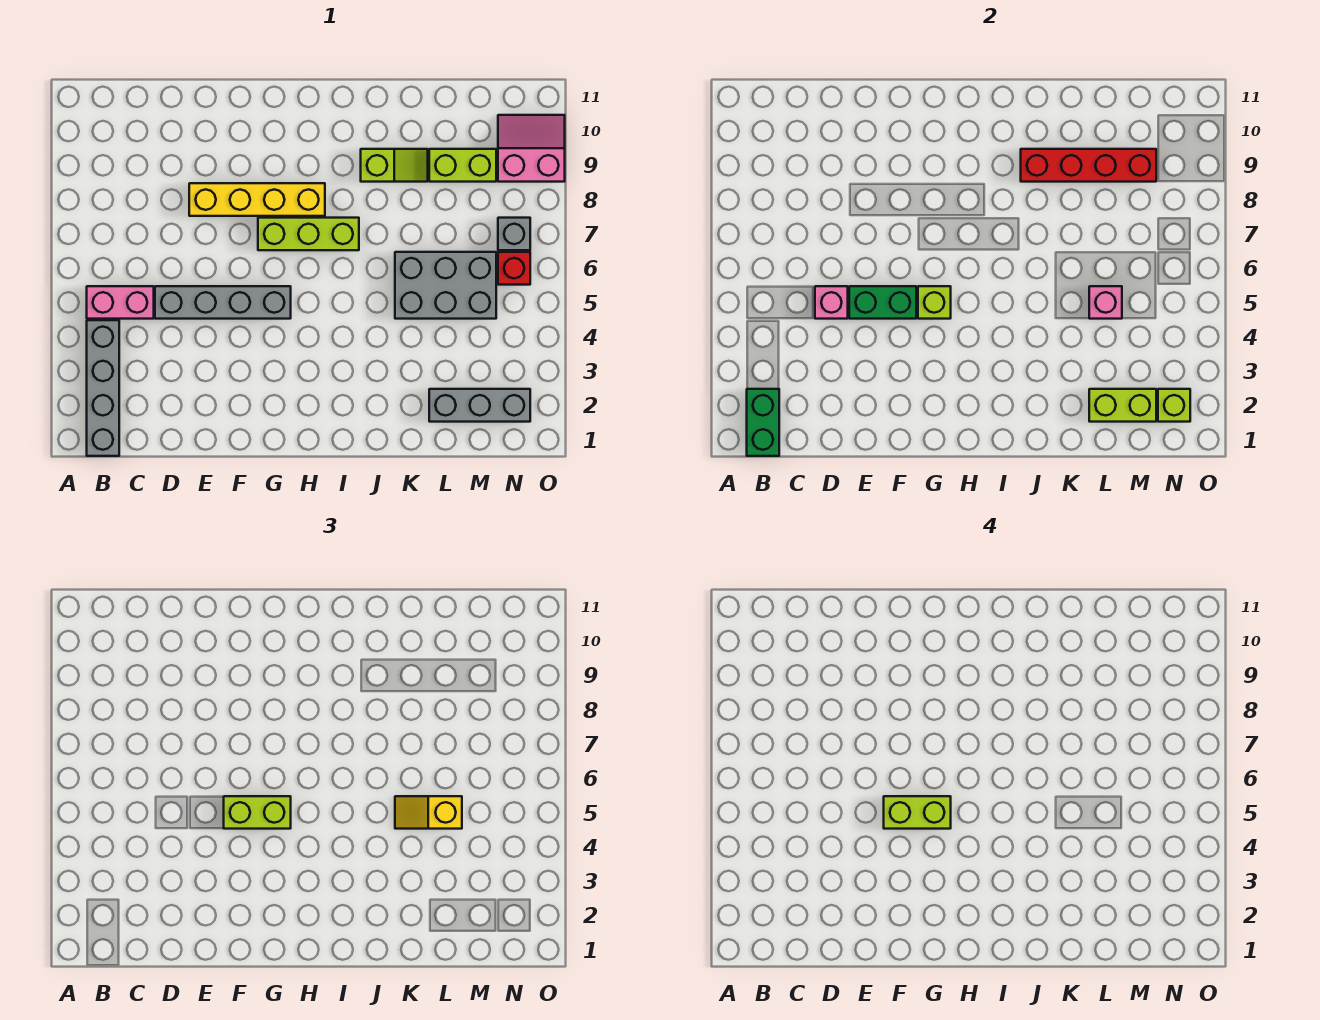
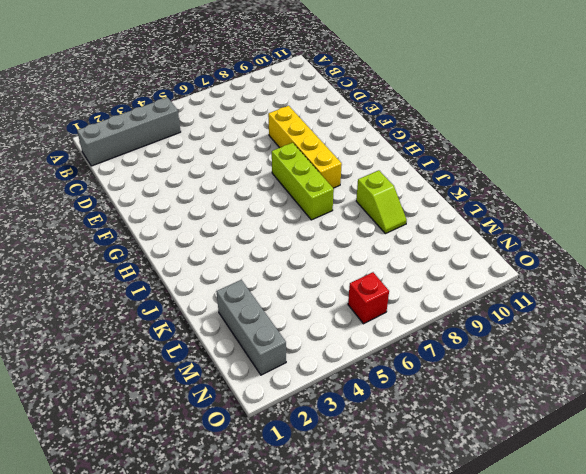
none -> pink brick B5:C5 level 1
none -> grey brick D5:G5 level 1
none -> grey brick K5:M6 level 1

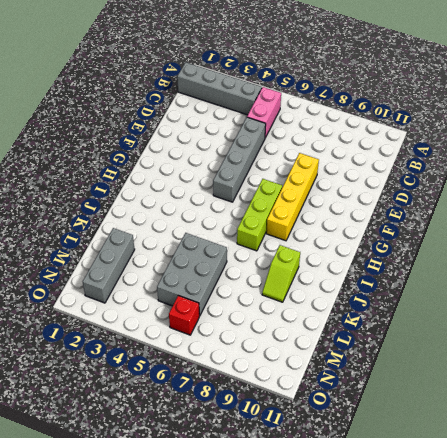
none -> lime brick L9:M9 level 1
none -> grey brick N7 level 1
none -> pink slope N9:O10 level 1 top 9

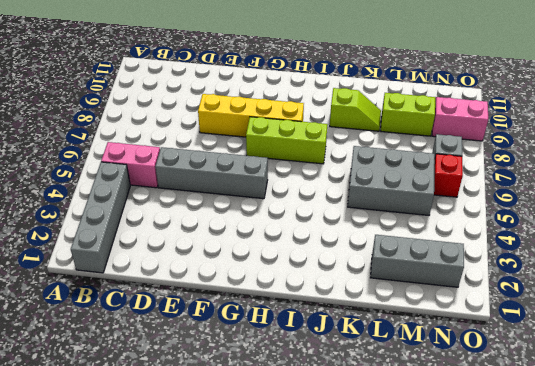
none -> green brick B1:B2 level 2
none -> pink brick D5 level 2
none -> green brick E5:F5 level 2

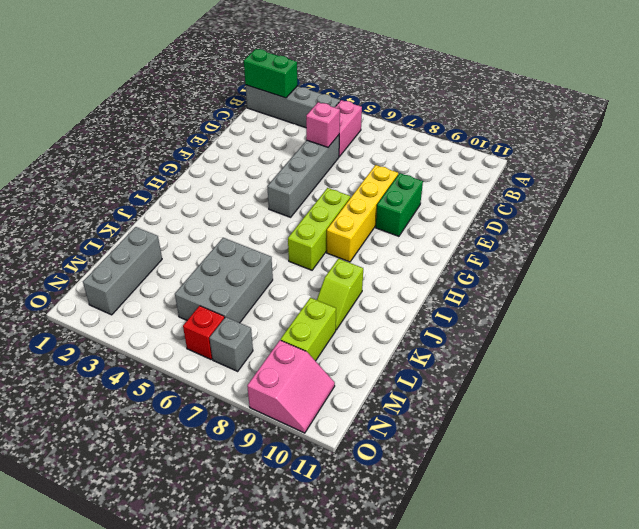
green brick E9:F9 level 1 -> green brick E5:F5 level 2
none -> lime brick G5 level 2
none -> red brick J9:M9 level 2
none -> lime brick L2:M2 level 2

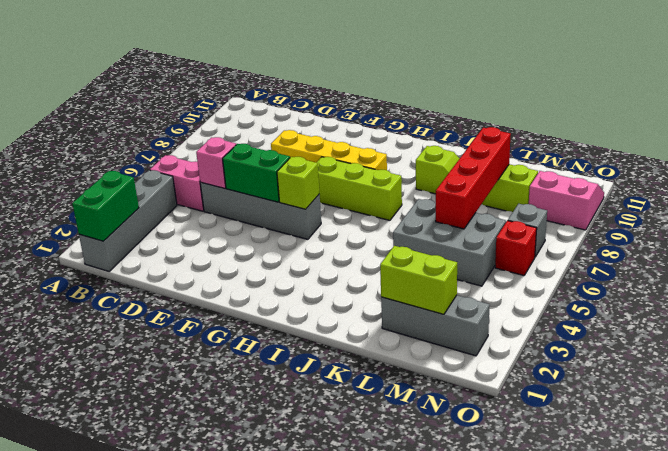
red brick L6:L9 level 2 -> red brick J9:M9 level 2
none -> pink brick L5 level 2
none -> lime brick N2 level 2
none -> lime brick F5:G5 level 3

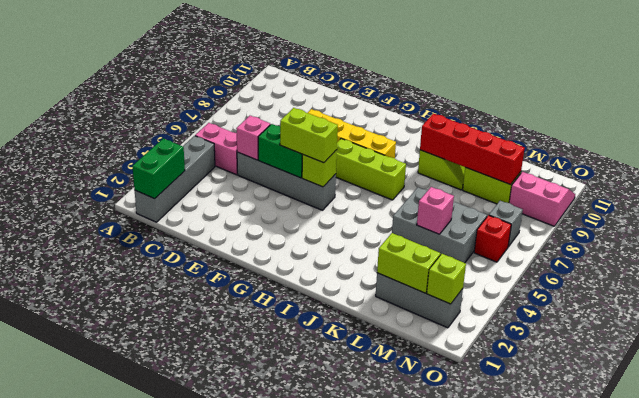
none -> yellow slope K5:L5 level 3 top L
none -> lime brick F5:G5 level 4

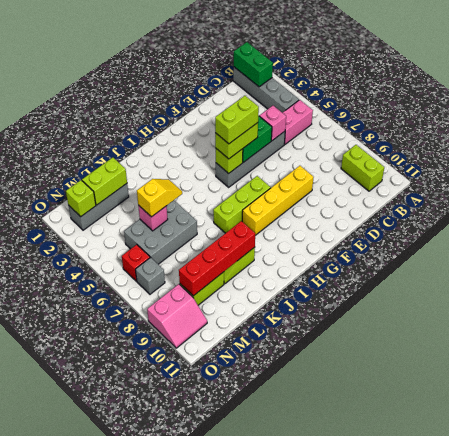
lime brick B9:B10 level 1 -> none

